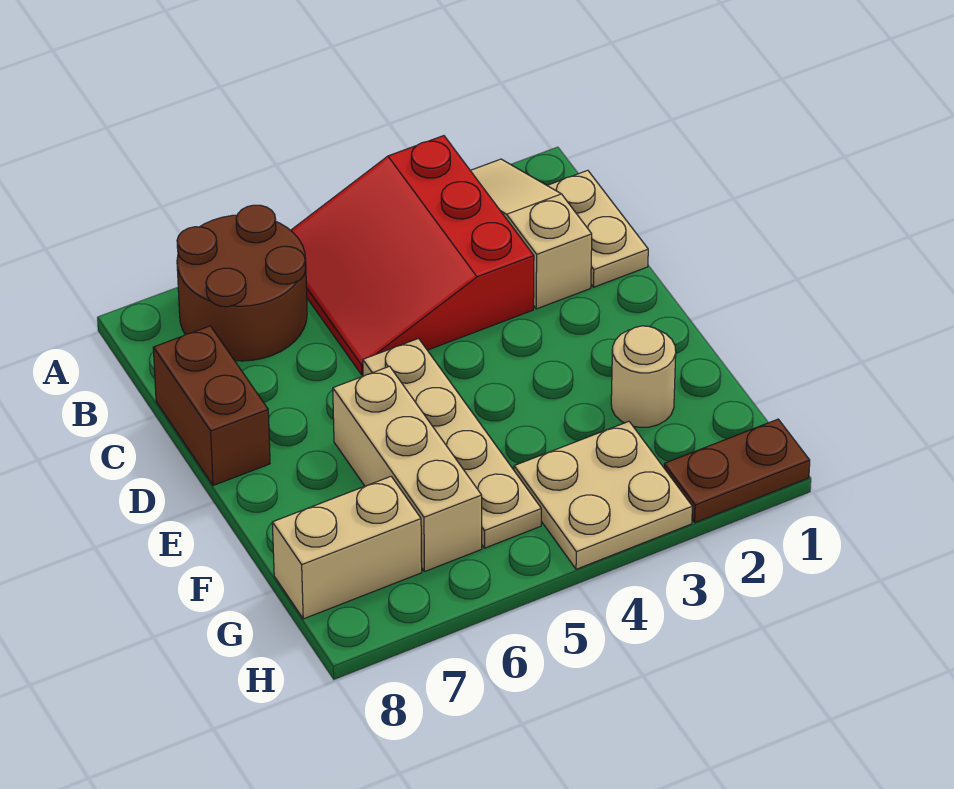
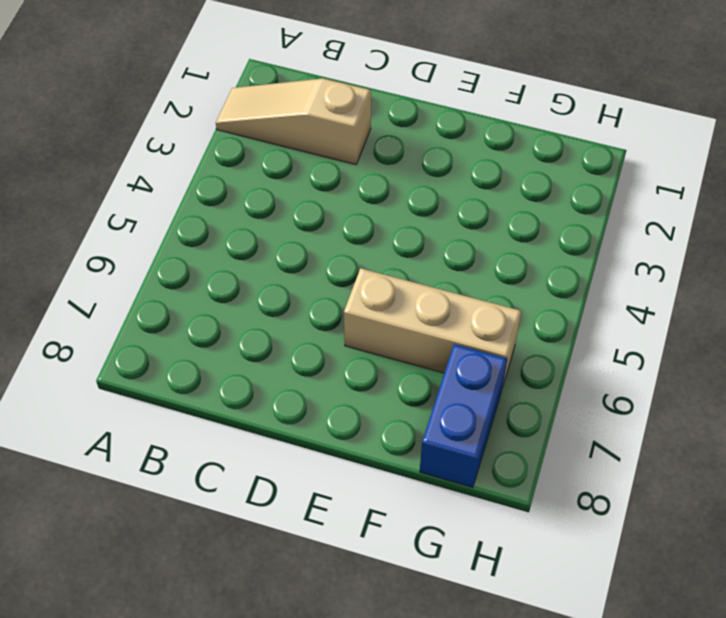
blue brick G7:G8 level 1 -> tan brick G7:G8 level 1
none -> red slope A3:C5 level 1 top 3
none -> brown round brick A6:B7 level 1

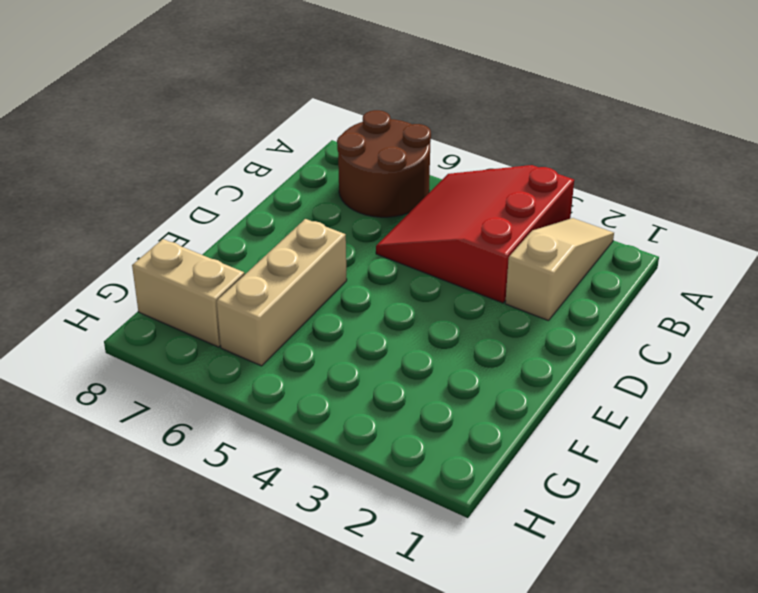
none -> tan plate B1:C1 level 1
none -> brown brick C8:D8 level 1

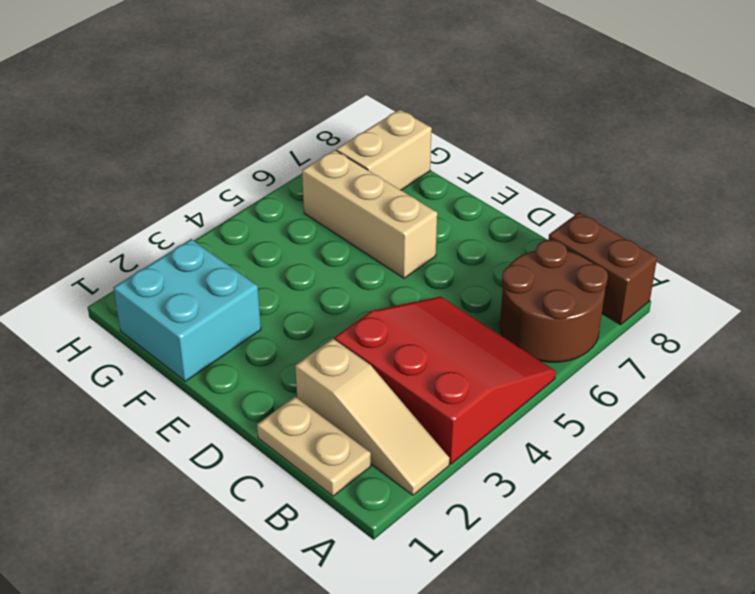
brown brick A8:B8 level 1 -> brown brick C8:D8 level 1
cyan brick F1:G2 level 1 -> tan round brick F2 level 1
none -> tan plate D5:G5 level 1
none -> tan plate G3:H4 level 1

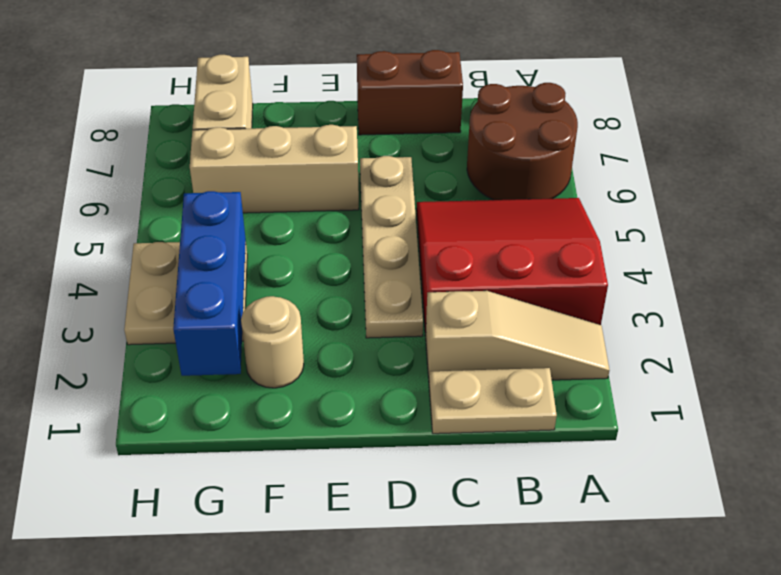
tan plate D3:D6 level 1 -> tan plate D5:G5 level 1
blue brick G2:G4 level 2 -> none
none -> brown plate H1:H2 level 1

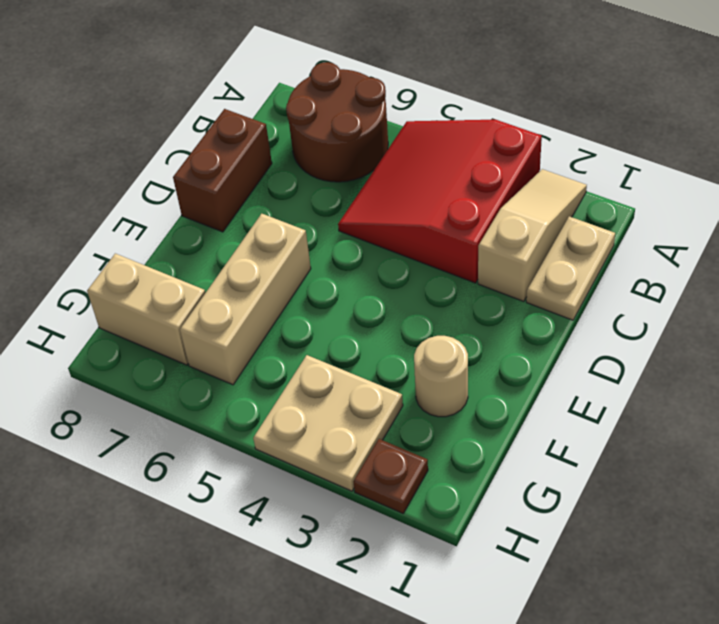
brown plate H2 level 1 -> brown plate H1:H2 level 1
none -> tan plate D5:G5 level 1

